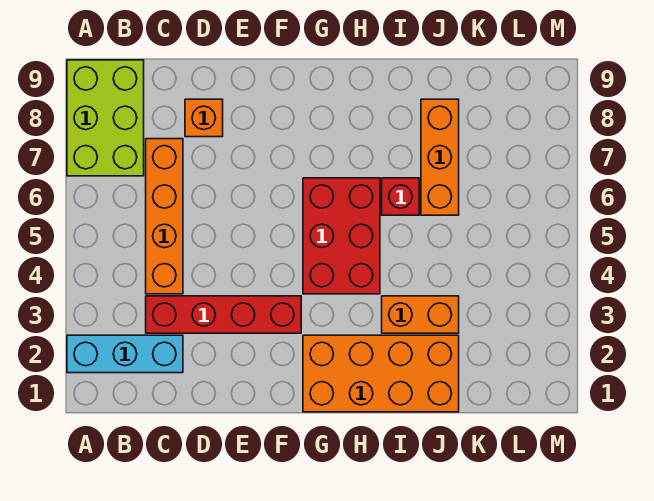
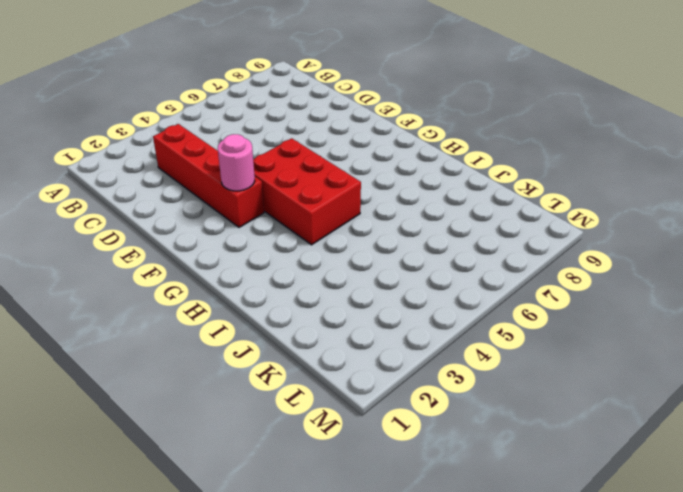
pink round brick F3 level 2 -> none
red brick F4:H5 level 1 -> red brick G4:H6 level 1
none -> cyan brick A2:C2 level 1
none -> lime brick A7:B9 level 1

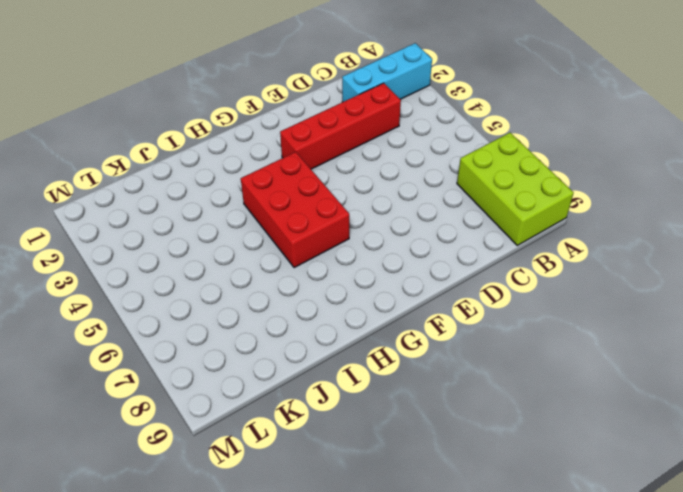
none -> orange brick C4:C7 level 1
none -> orange brick D8 level 1

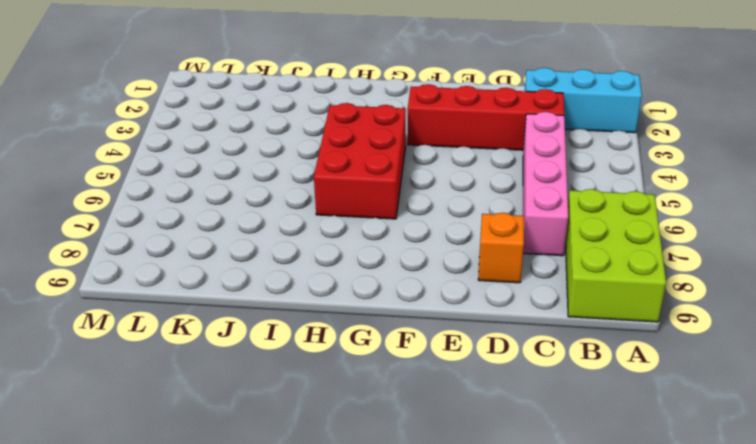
pink brick C4:C7 level 1 -> orange brick C4:C7 level 1
none -> orange brick G1:J2 level 1
none -> orange brick I3:J3 level 1

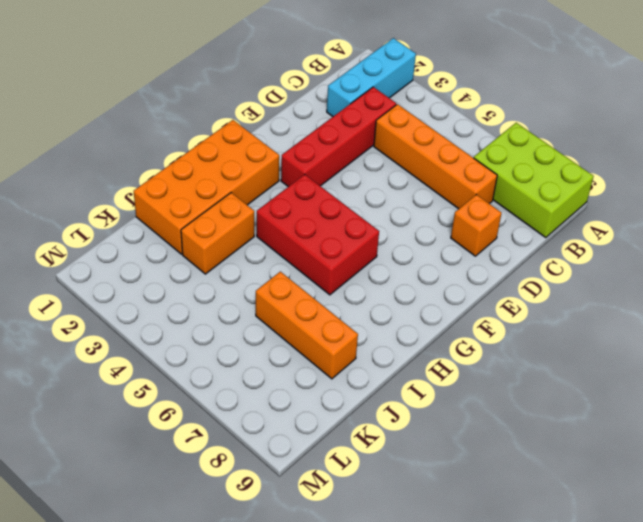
none -> red brick I6 level 1

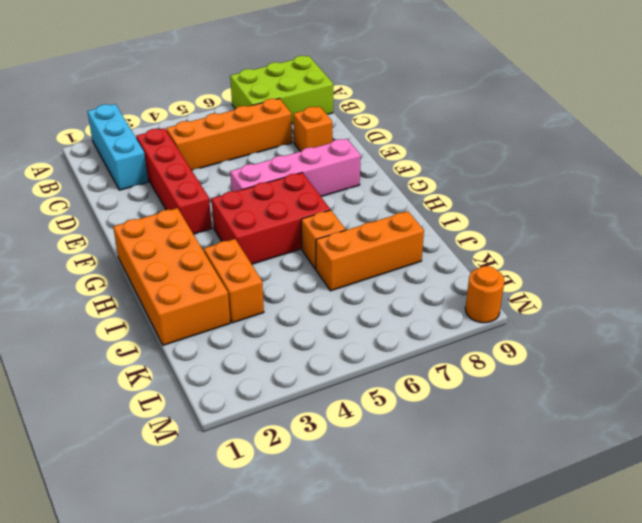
pink brick F5:F8 level 1 -> none
orange brick I6 level 1 -> red brick I6 level 1
orange round brick M9 level 1 -> none

